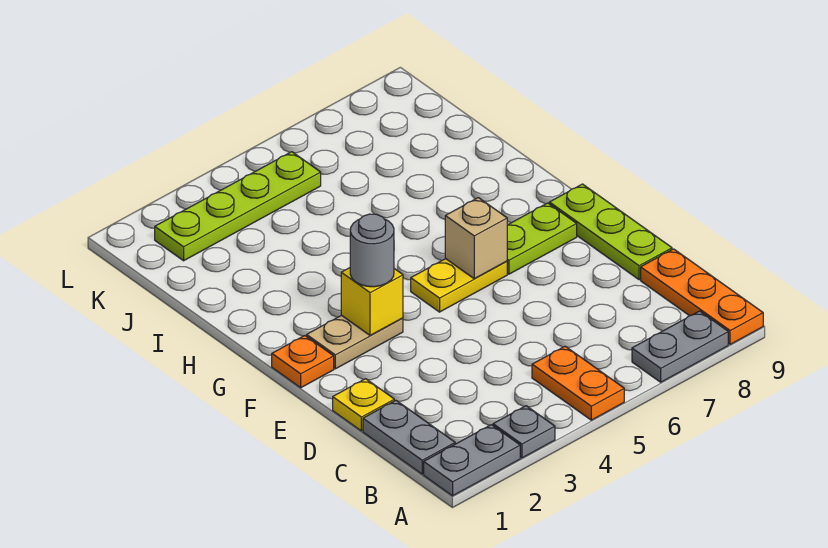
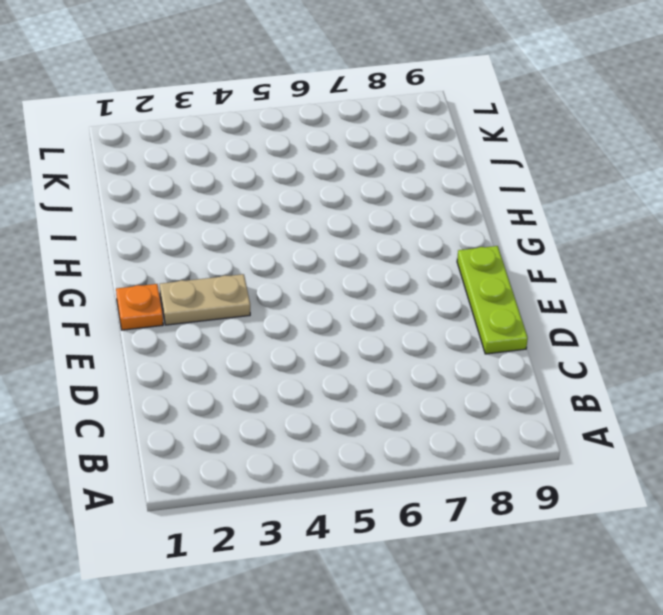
none -> grey plate A1:A2 level 1
none -> grey plate A3 level 1
none -> orange plate A5:B5 level 1

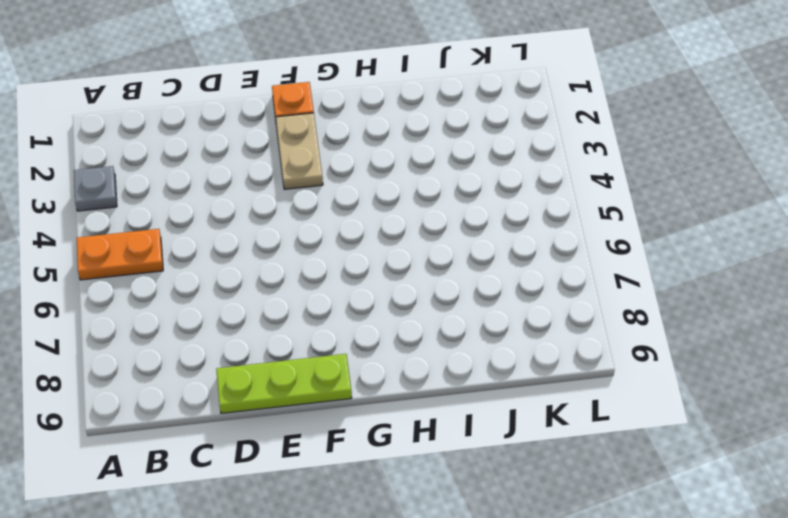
none -> grey plate A1:A2 level 1
none -> grey plate A7:A8 level 1
none -> orange plate A9:C9 level 1

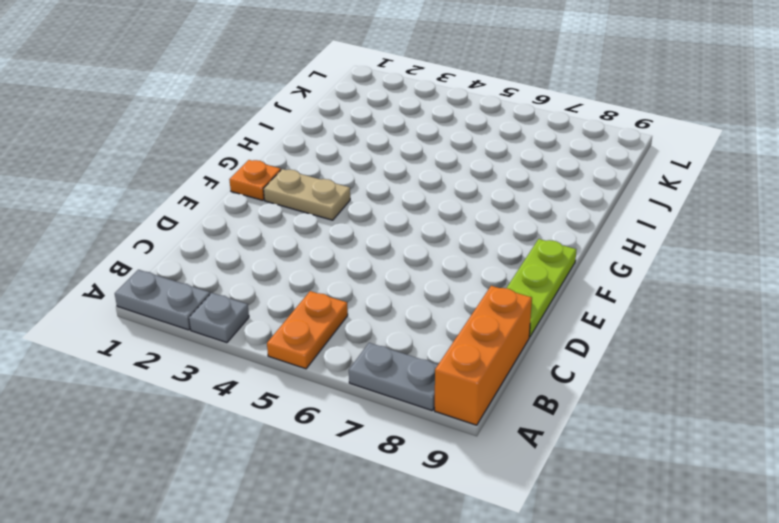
orange brick A9:C9 level 1 -> orange plate A9:C9 level 1
none -> grey plate B1:C1 level 1
none -> yellow plate D1 level 1
none -> yellow plate F5:F6 level 1

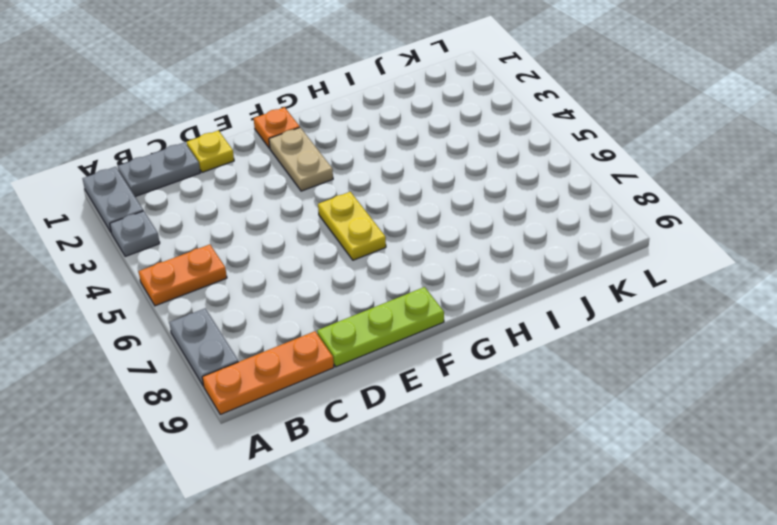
none -> lime plate F7:F8 level 1
none -> lime plate K2:K5 level 1
none -> yellow brick F3 level 2

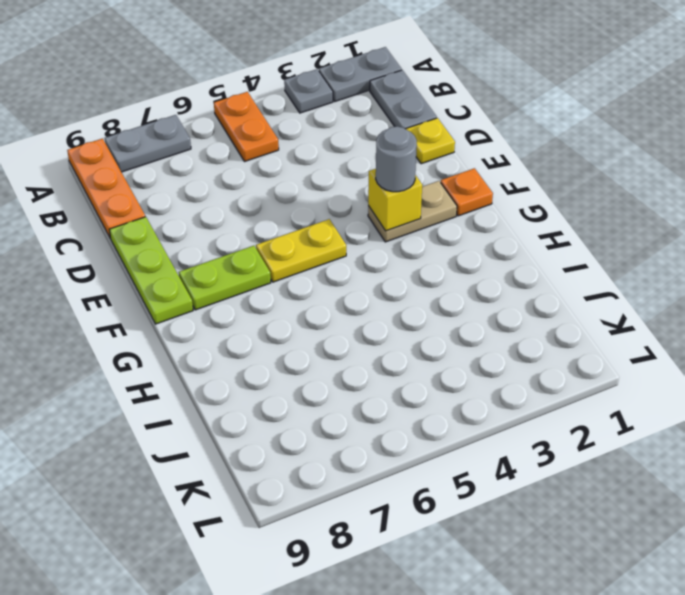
none -> lime plate K2:K5 level 1
none -> tan brick F6 level 2

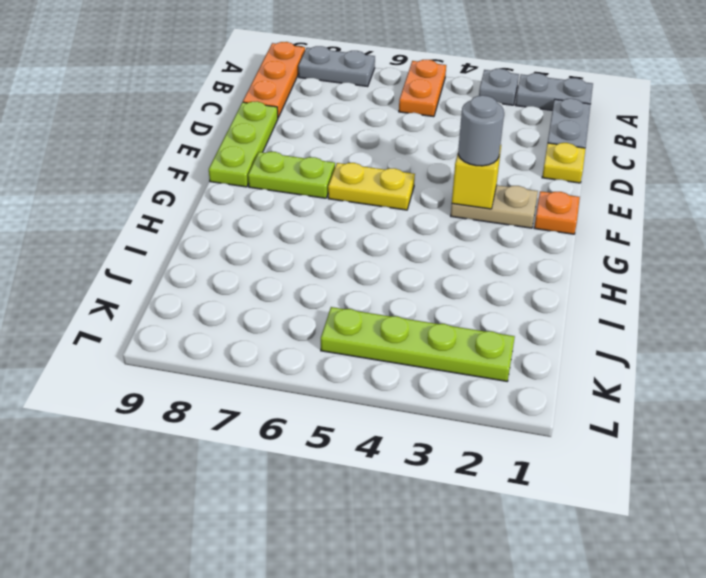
none -> tan brick F6 level 2

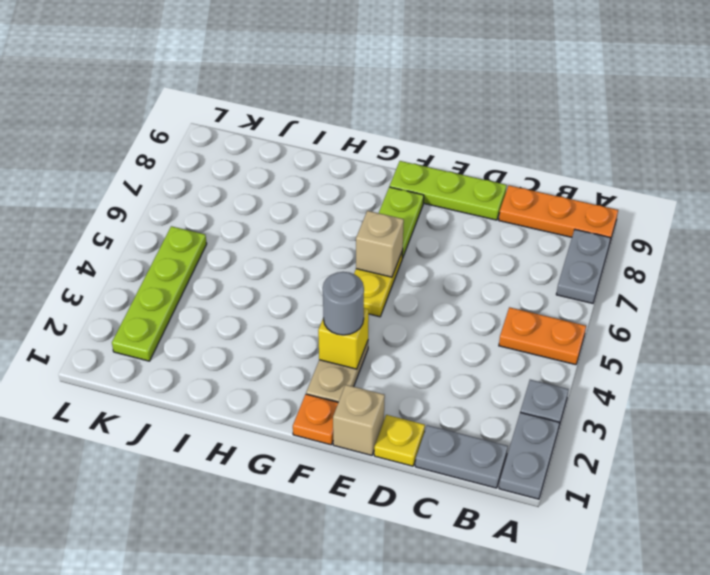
tan brick E1 level 1 -> none

